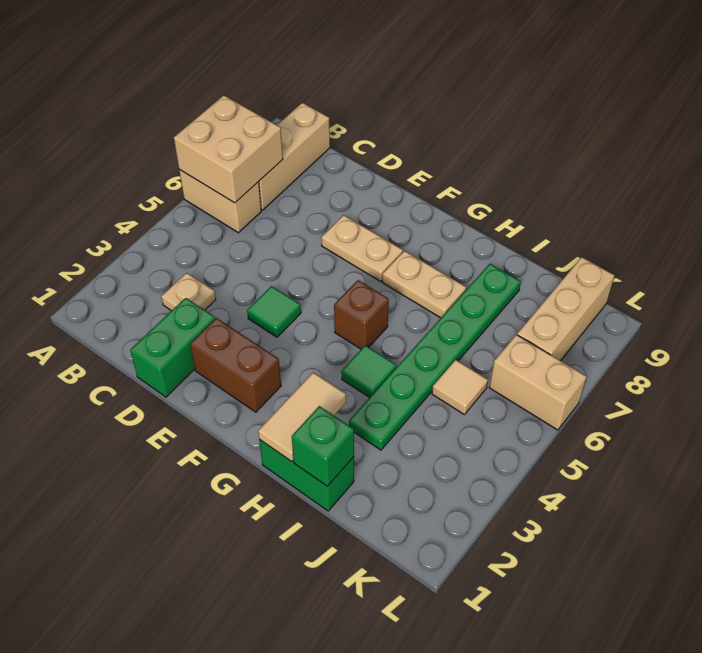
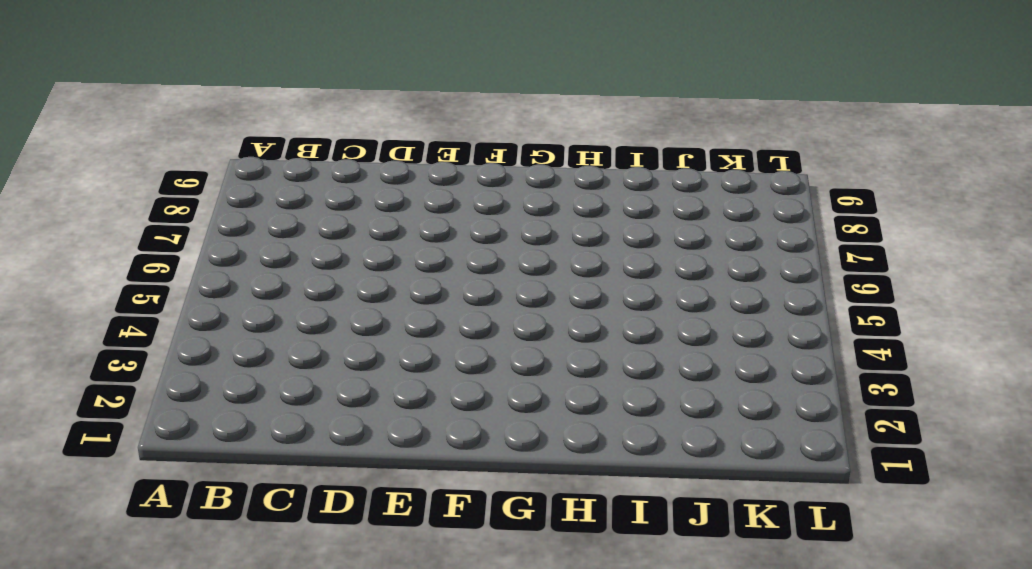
none -> tan brick A6:B6 level 1
none -> tan brick B7:B9 level 1
none -> tan plate C3 level 1

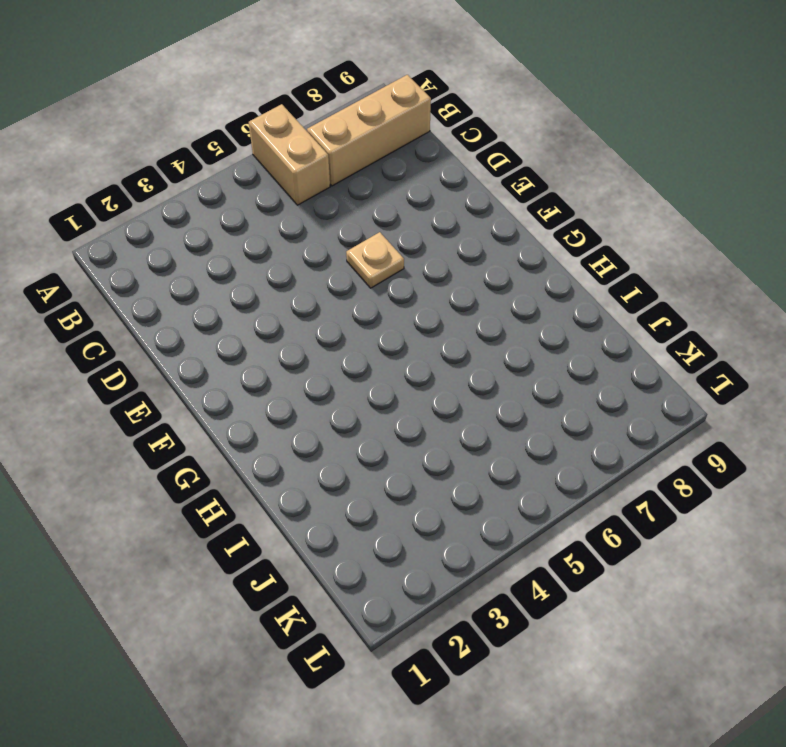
tan plate E6 level 1 -> tan plate C3 level 1
none -> green brick D1:D2 level 1
none -> brown brick E2:F2 level 1
none -> green tile E4 level 1

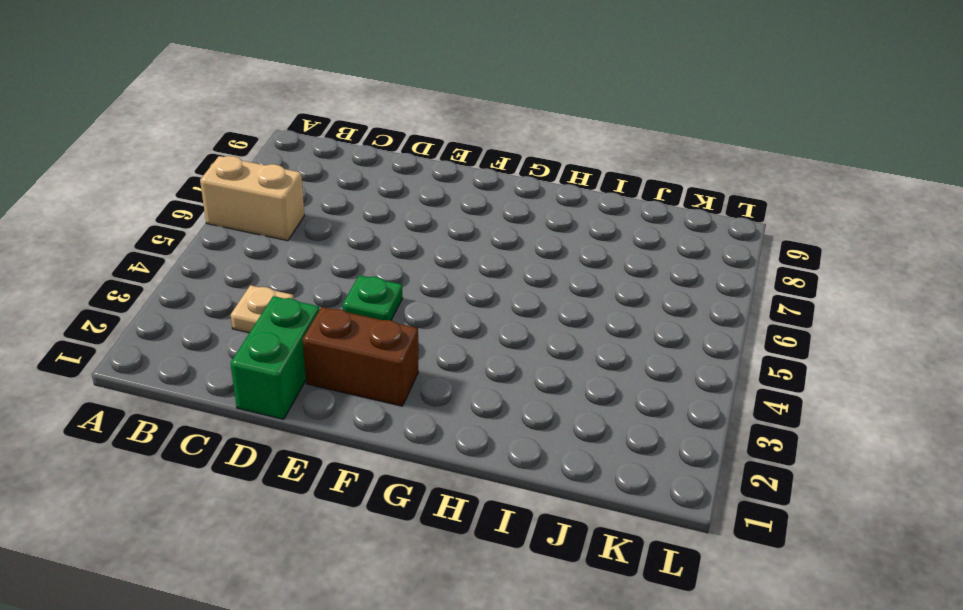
green plate E4 level 1 -> green tile E4 level 1
none -> tan brick B7:B9 level 1
none -> tan plate E7:F7 level 1
none -> brown brick G5 level 1

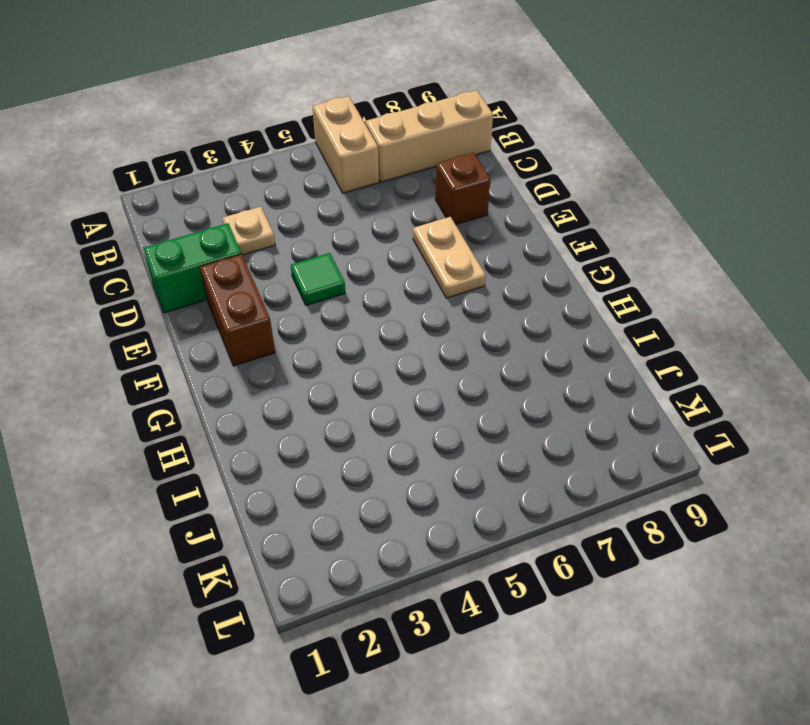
brown brick D8 level 1 -> brown brick G5 level 1
none -> tan plate G7:H7 level 1
none -> green brick H1:I1 level 1
none -> green tile H4 level 1

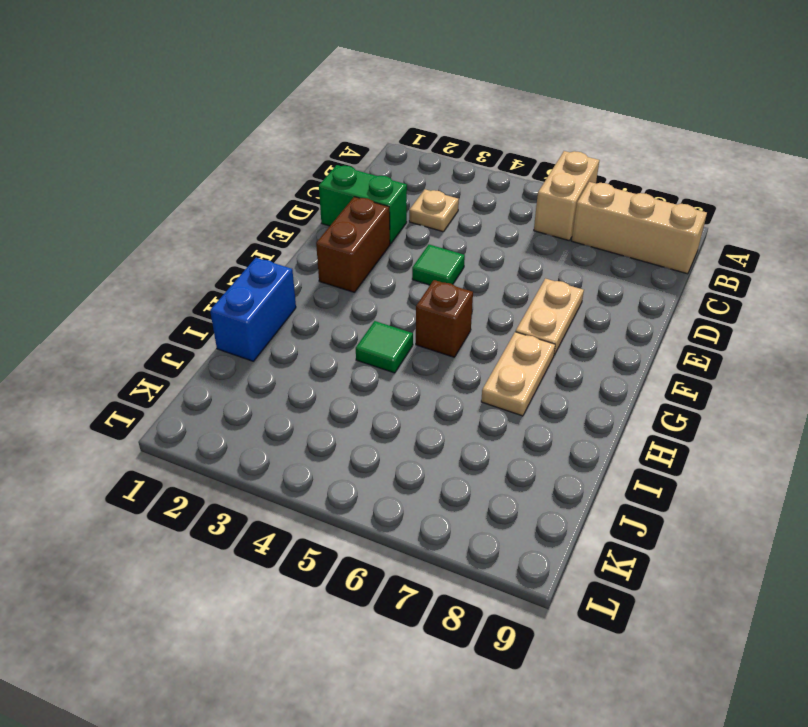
blue brick H1:I1 level 1 -> green brick H1:I1 level 1
none -> green plate I3:I8 level 1
none -> tan tile J5 level 1
none -> tan brick K6:L6 level 1

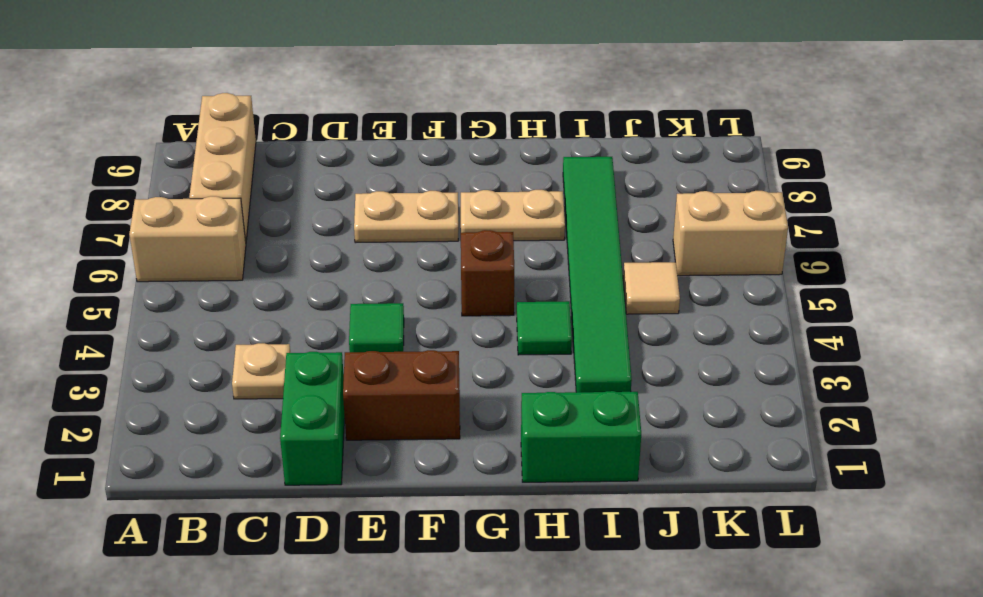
green tile I3:I8 level 1 -> green plate I3:I8 level 1
none -> tan brick K7:K9 level 1
none -> tan brick A6:B7 level 2
none -> tan tile H1:H2 level 2

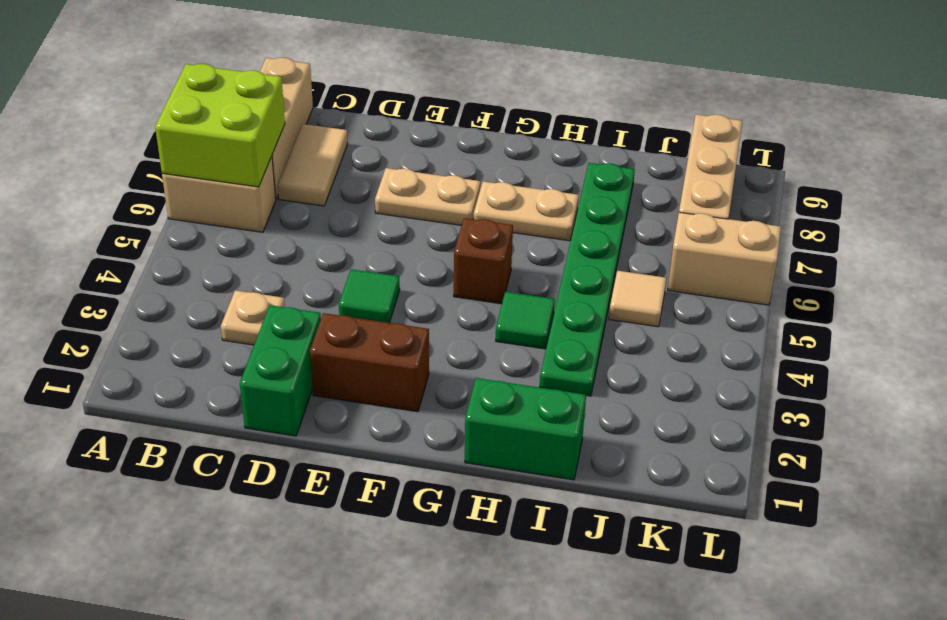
lime brick A6:B7 level 2 -> tan brick A6:B7 level 2
tan tile C7:C8 level 1 -> tan tile H1:H2 level 2
none -> green brick I1 level 2

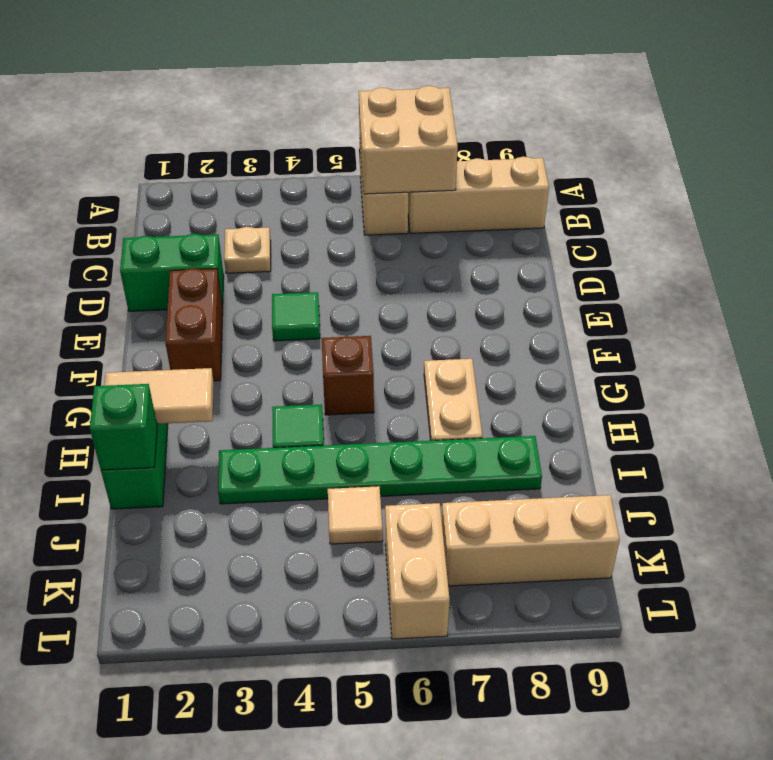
none -> tan plate E7:F7 level 1

